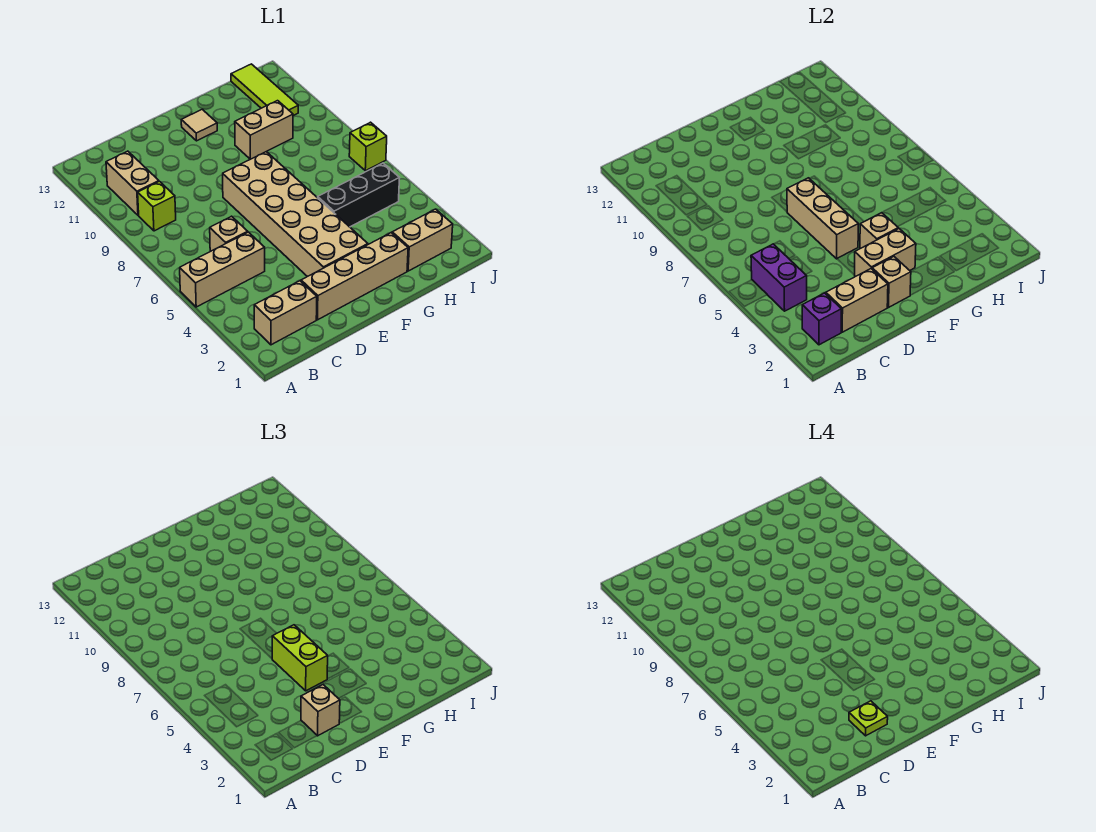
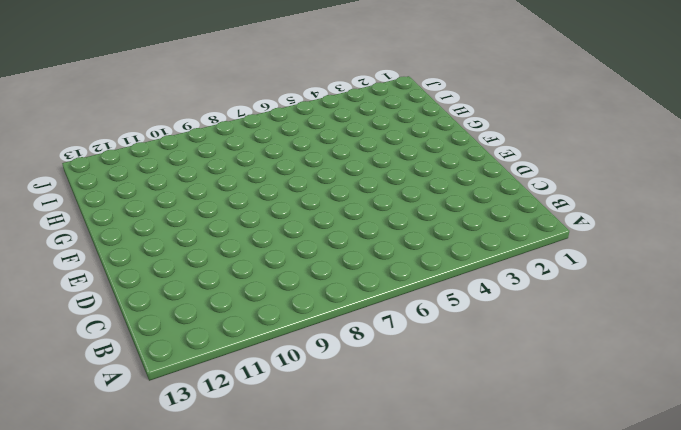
none -> tan brick A5:C5 level 1
none -> tan brick B2:C2 level 1
none -> lime brick B9 level 1

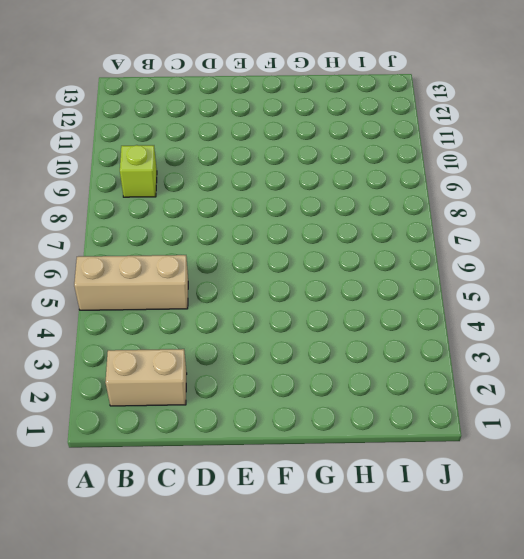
none -> tan brick B10:B11 level 1
none -> tan brick C6 level 1
none -> tan brick D2:G2 level 1

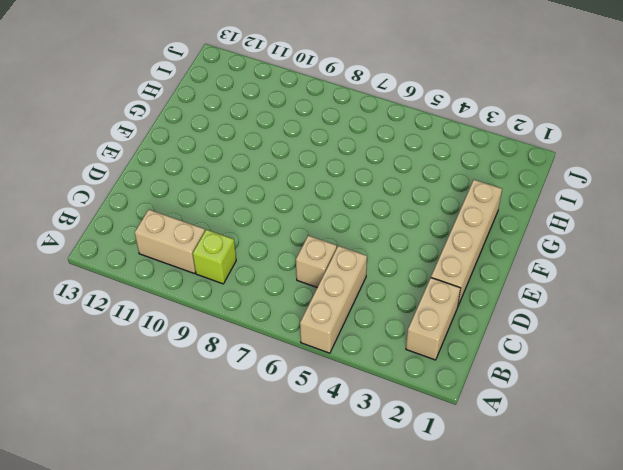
none -> tan brick E3:F8 level 1
none -> tan tile F12 level 1
none -> black brick G5:I5 level 1

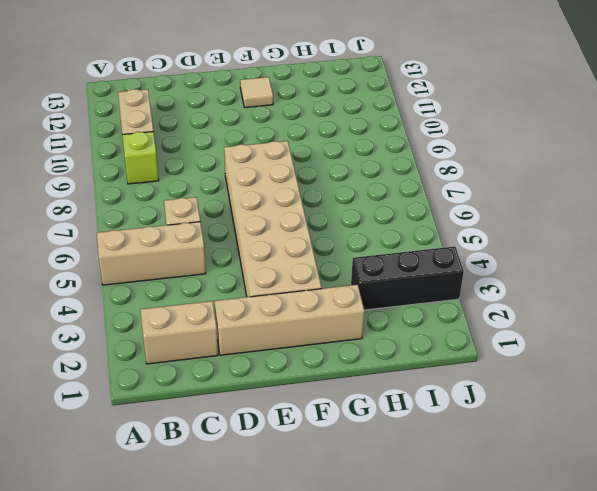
black brick H3:J3 level 1 -> black brick G5:I5 level 1
none -> tan brick G10:H10 level 1
none -> tan brick H2:I2 level 1
none -> lime tile I11:I13 level 1

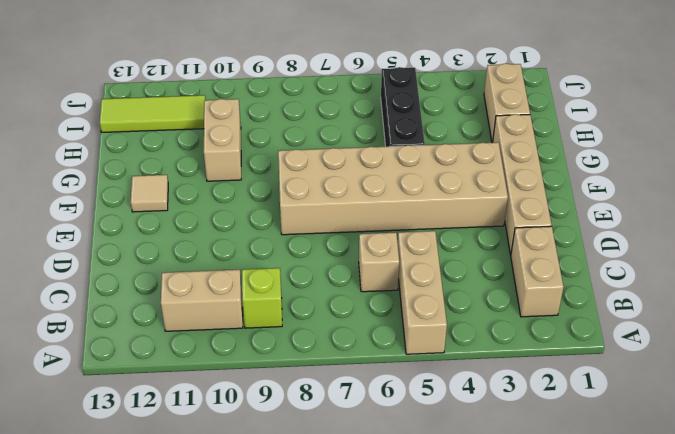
none -> lime brick J7 level 1
none -> purple brick B2 level 2
none -> purple brick B4:B5 level 2

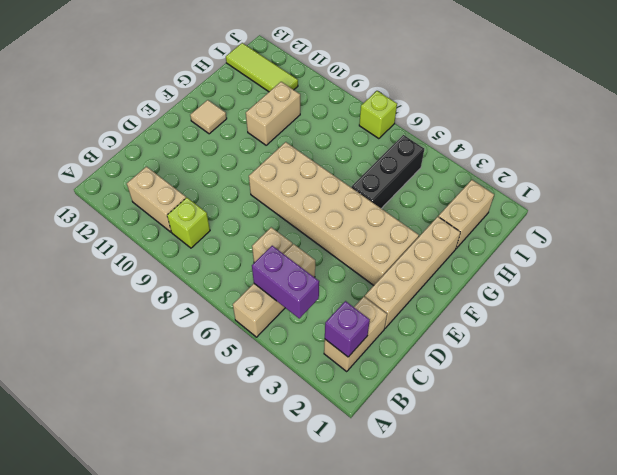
none -> tan brick C2:D2 level 2
none -> tan brick E2 level 2
none -> tan brick E3:F3 level 2

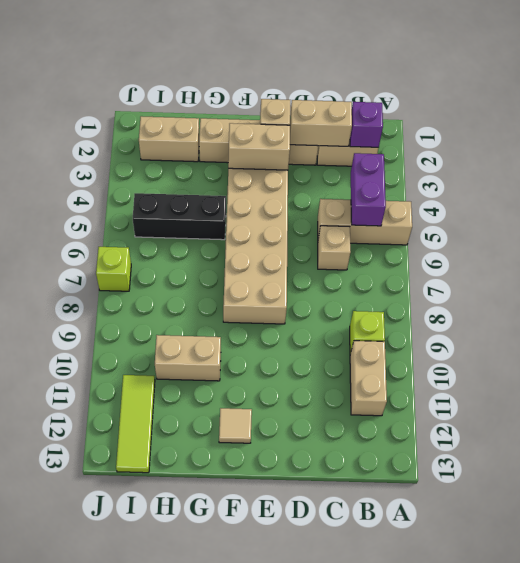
none -> tan brick E5:E7 level 2
none -> tan brick F4 level 2
none -> tan brick D2 level 3

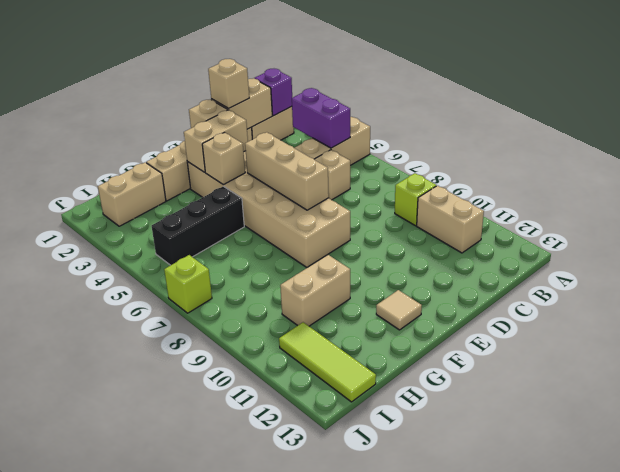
none -> lime brick E4:E5 level 3
none -> lime plate D2 level 4

